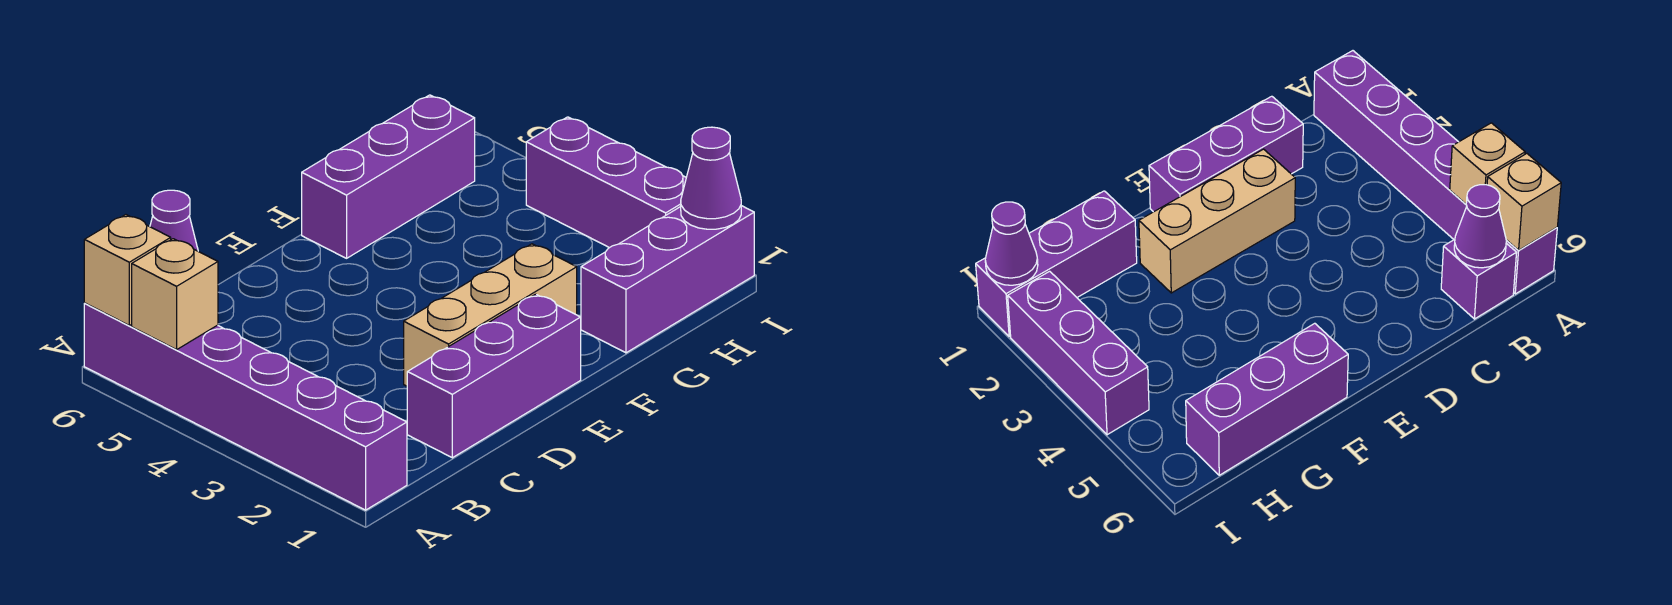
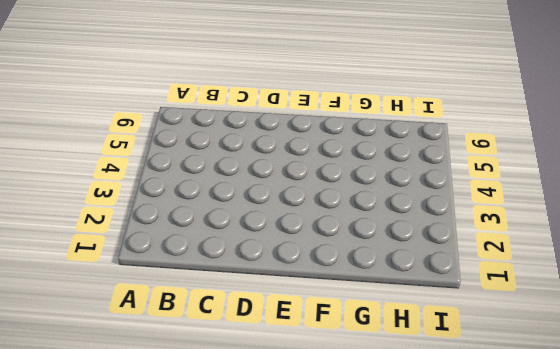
none -> purple brick A1:A6 level 1
none -> purple brick B6 level 1

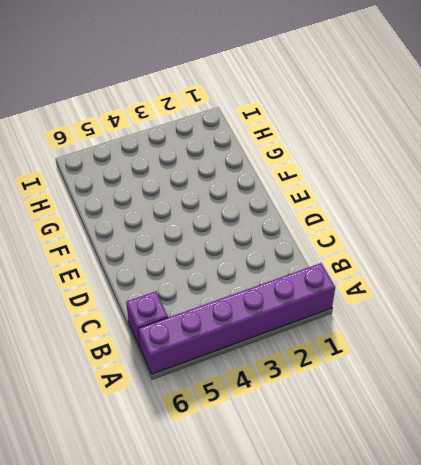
none -> purple brick C1:E1 level 1
none -> tan brick D2:F2 level 1

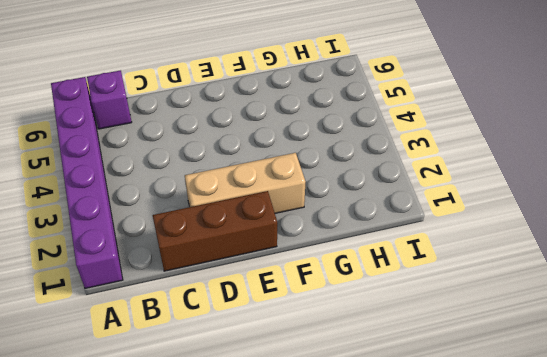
brown brick C1:E1 level 1 -> purple brick C1:E1 level 1
none -> purple brick F6:H6 level 1
none -> purple brick G1:I1 level 1

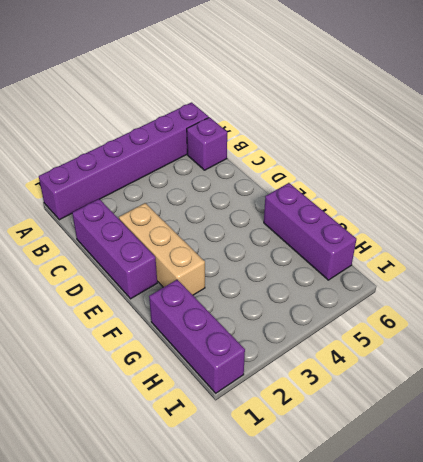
none -> purple brick I2:I4 level 1
none -> tan brick A5 level 2

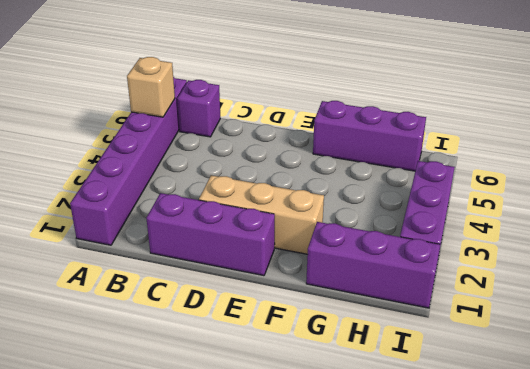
none -> tan brick A6 level 2
none -> purple cone B6 level 2

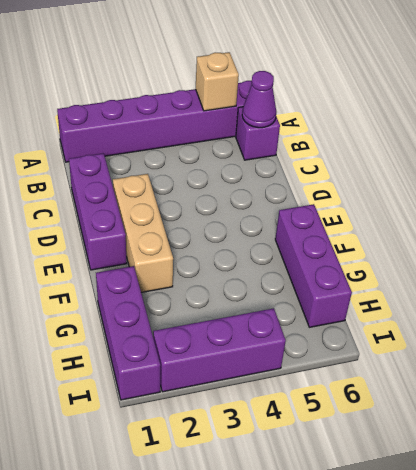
none -> tan brick A6 level 2
none -> purple cone I1 level 2

